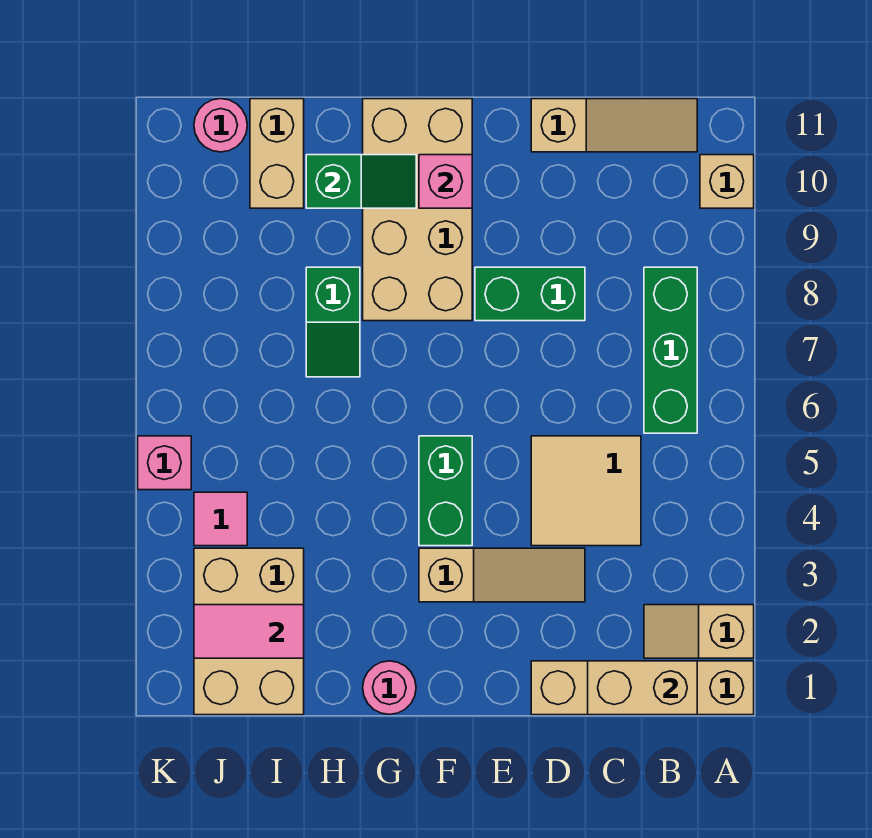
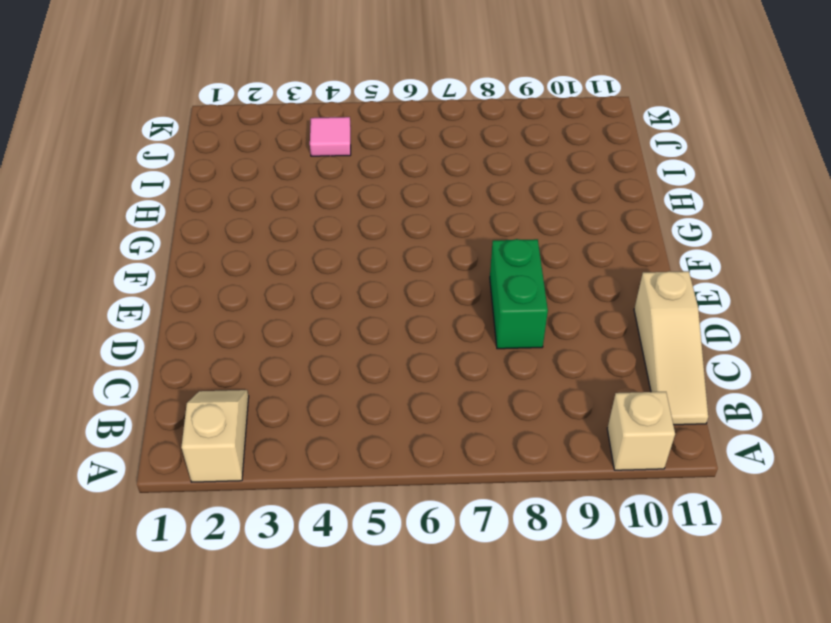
none -> tan brick A1:D1 level 1
none -> green brick B6:B8 level 1
none -> tan tile C4:D5 level 1

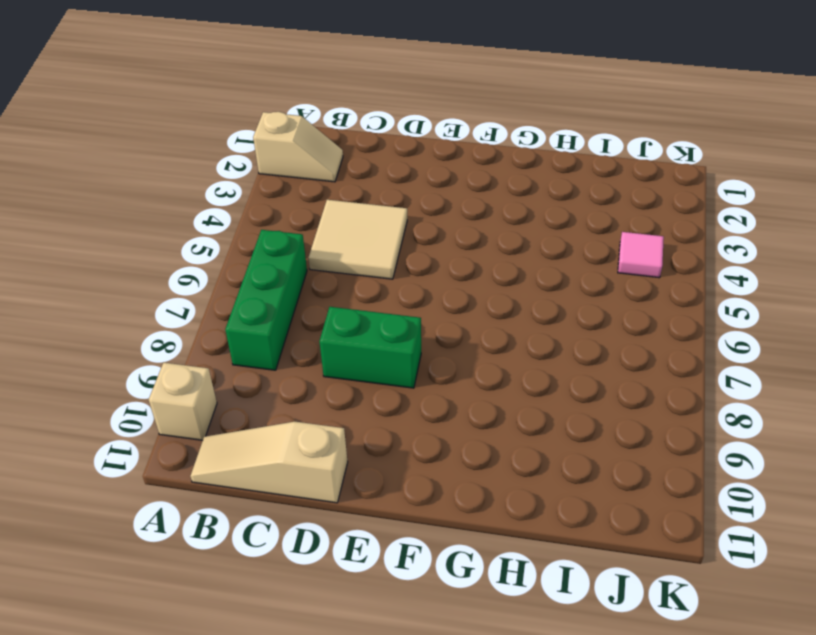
none -> tan brick A1:D1 level 1
none -> tan slope D3:F3 level 1 top F
none -> green brick F4:F5 level 1

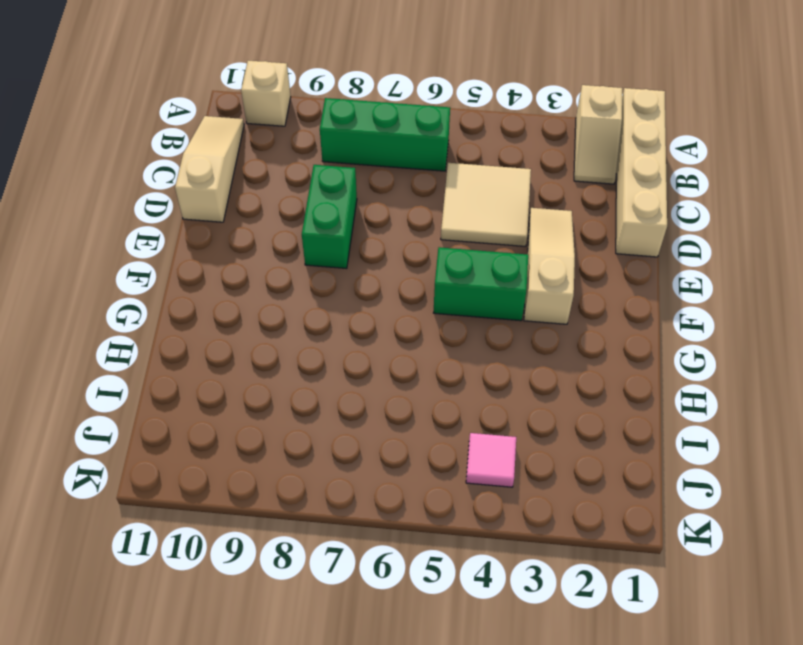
none -> tan brick F8:G11 level 1
none -> pink round brick G1 level 1
none -> green slope H7:H8 level 1 top 8

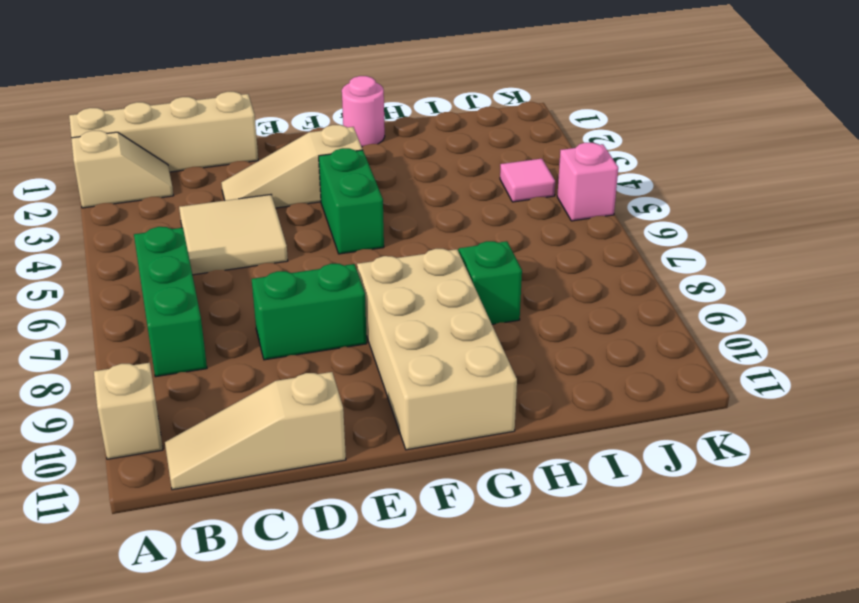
none -> tan brick I1:J3 level 1
none -> tan brick I10:I11 level 1
none -> pink round brick J11 level 1

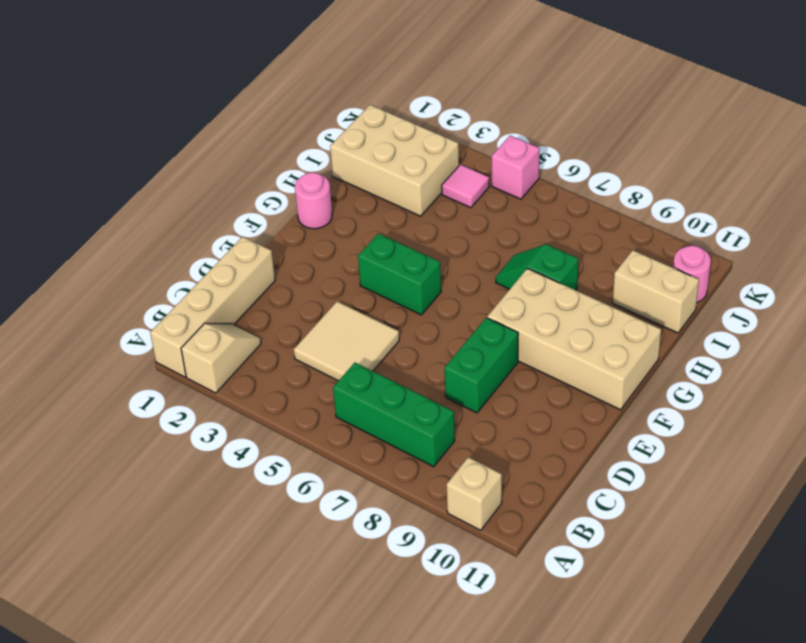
none -> tan slope B11:D11 level 1 top D
none -> tan slope D3:F3 level 1 top F
none -> tan brick B1:C1 level 2

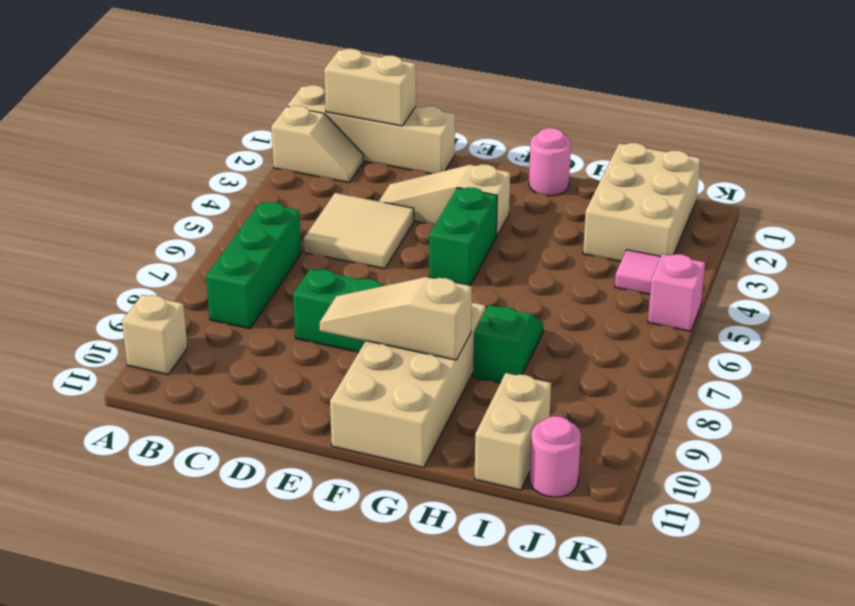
tan slope E9:G9 level 2 top G -> tan slope B11:D11 level 1 top D
none -> pink brick F10 level 2
none -> green slope G10:H10 level 2 top H
none -> pink tile I2:J2 level 2

